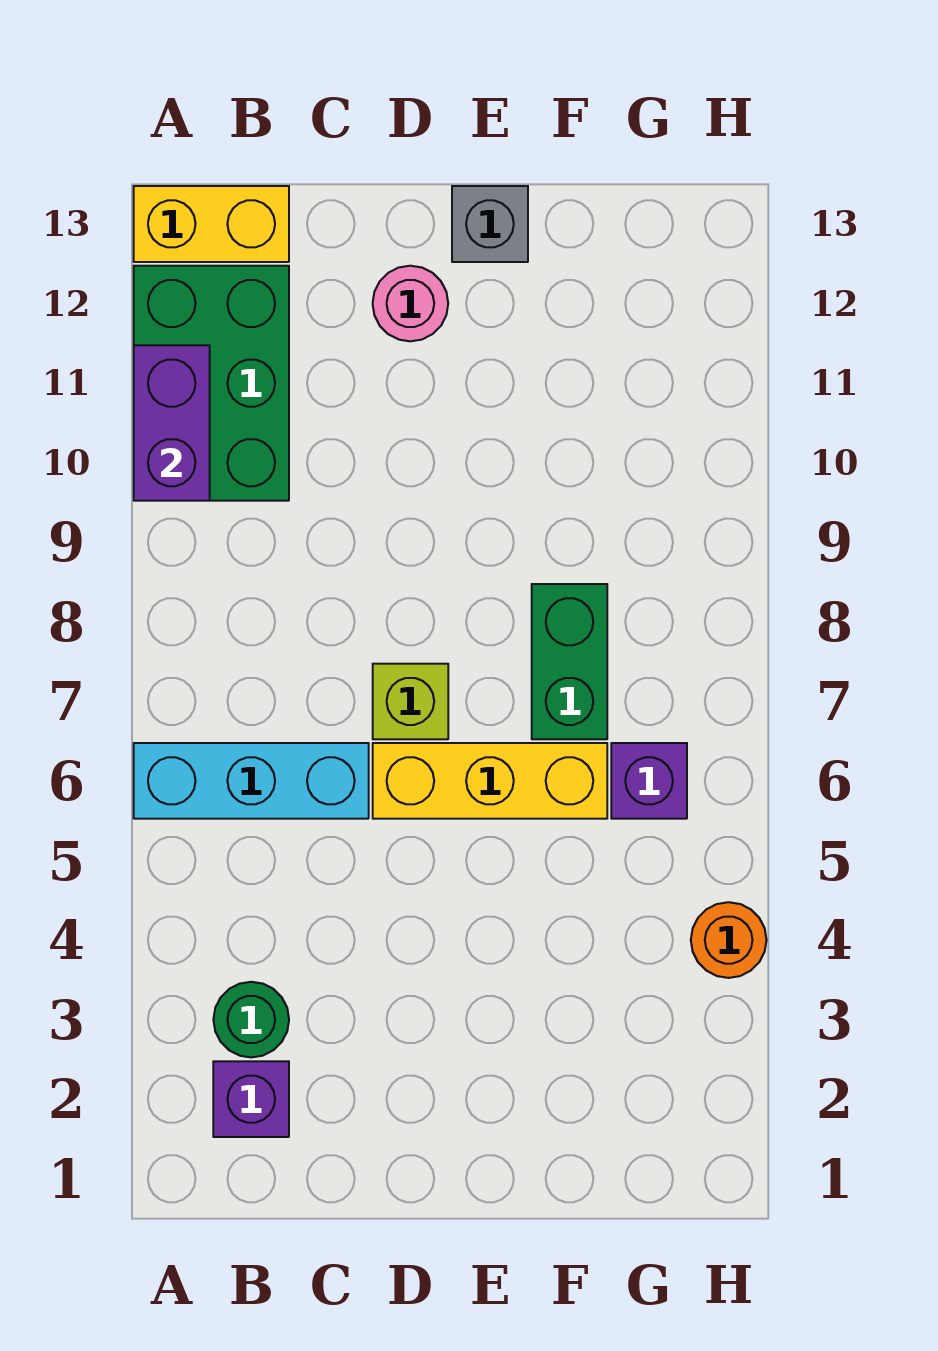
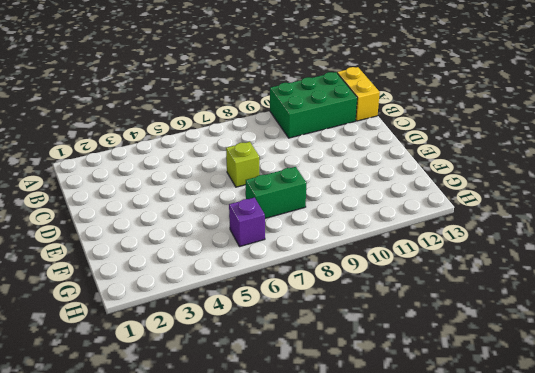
none -> cyan brick A6:C6 level 1
none -> purple brick B2 level 1
none -> green round brick B3 level 1

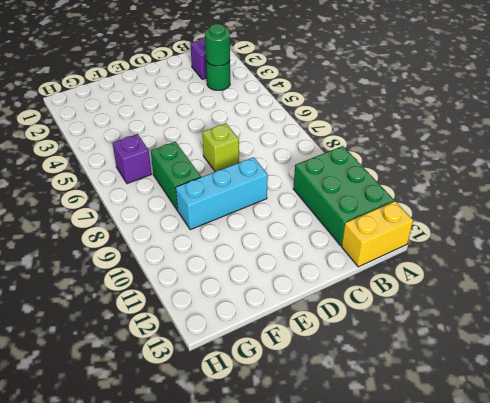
green round brick B3 level 2 -> none
cyan brick D9:F9 level 1 -> cyan brick A6:C6 level 1
none -> yellow brick D6:F6 level 1
none -> pink round brick D12 level 1
none -> grey brick E13 level 1

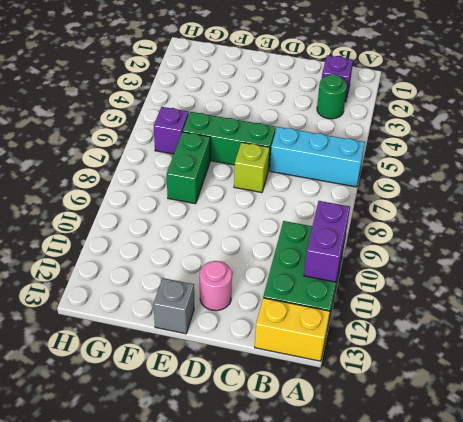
green brick D6:F6 level 1 -> yellow brick D6:F6 level 1
none -> orange round brick H4 level 1

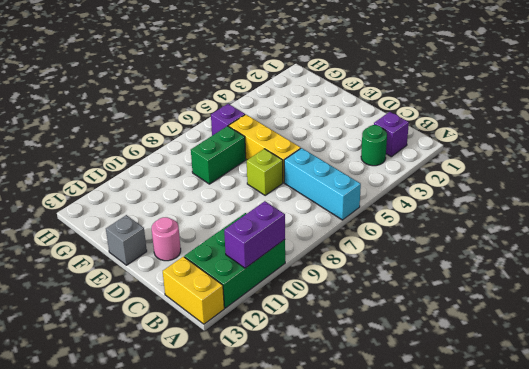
none -> orange round brick H4 level 1

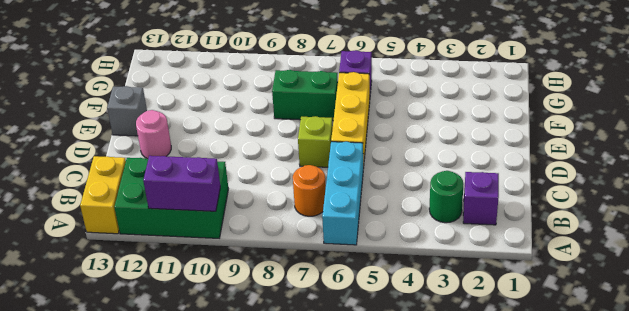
orange round brick B7 level 1 -> orange round brick H4 level 1

